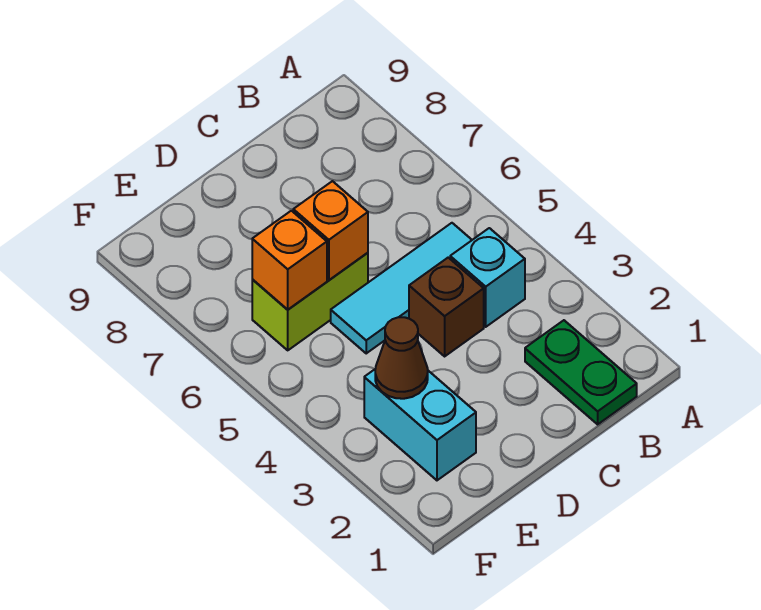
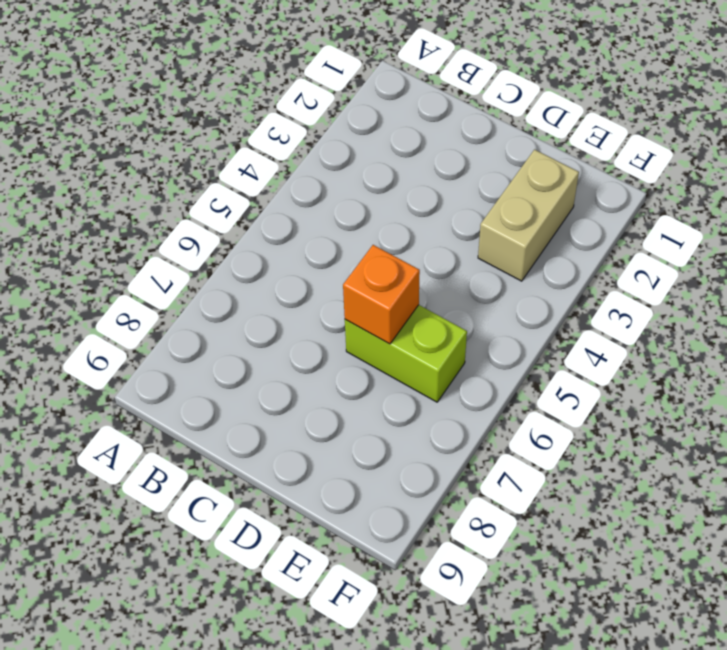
tan brick E2:E3 level 1 -> cyan brick E2:E3 level 1
none -> green plate B1:B2 level 1
none -> cyan brick B4 level 1

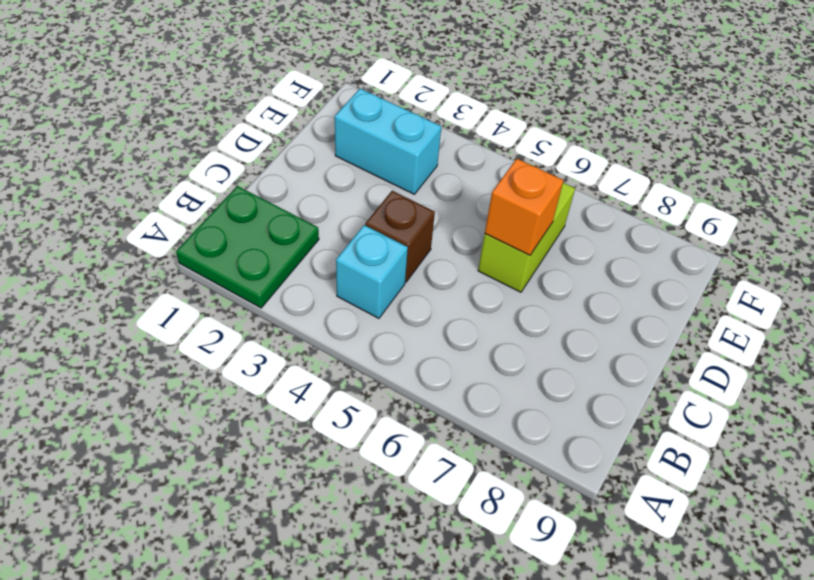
green plate A1:B2 level 1 -> green plate B1:B2 level 1
none -> cyan tile B5:D5 level 1
none -> brown cone E3 level 2

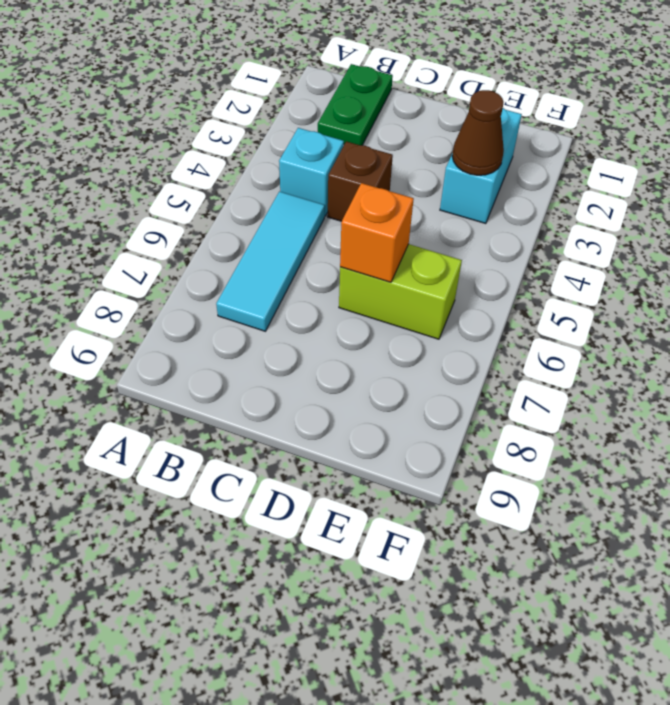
cyan tile B5:B7 level 1 -> cyan tile B5:D5 level 1
none -> orange brick E6 level 2

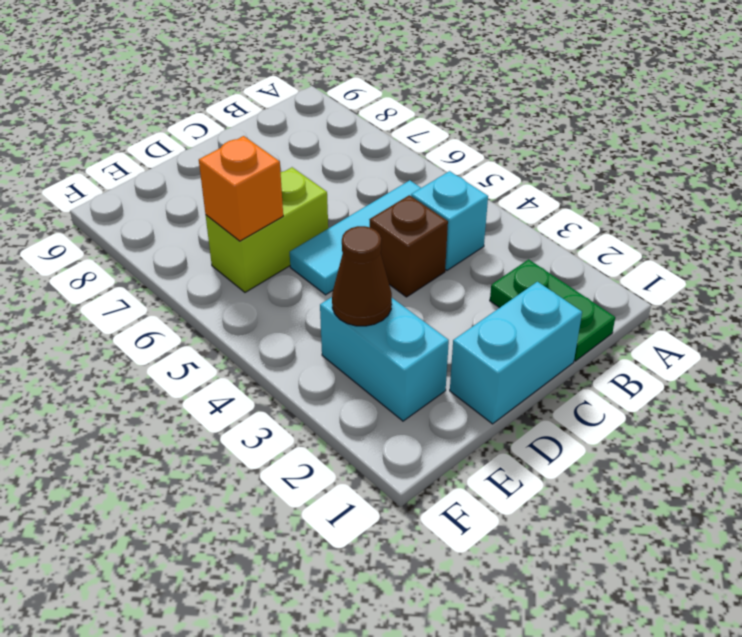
cyan brick C1:D1 level 1 -> none
none -> orange brick D6 level 2

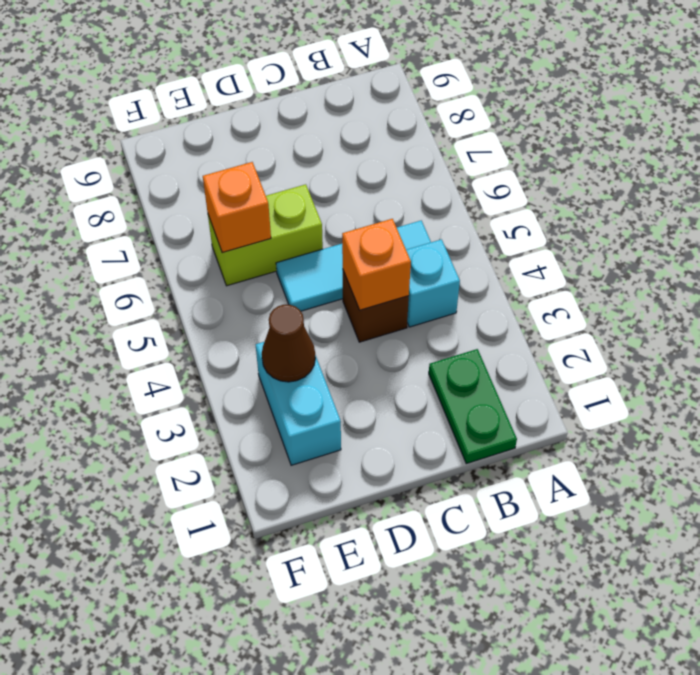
orange brick C4 level 2 -> orange brick D6 level 2

